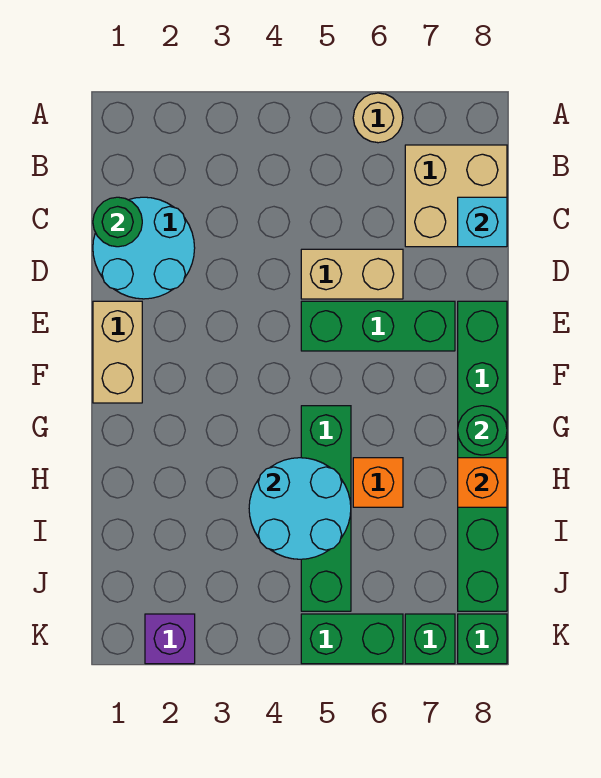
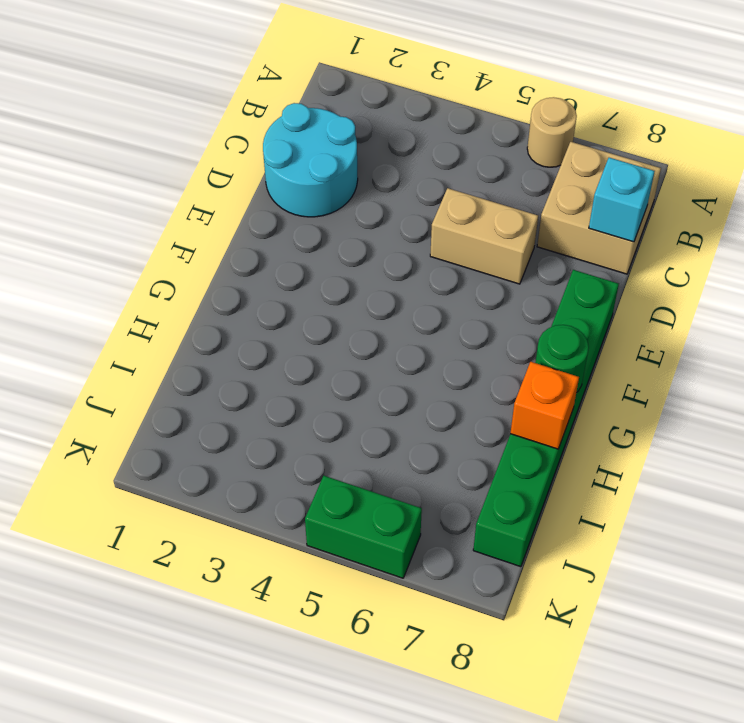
none -> tan brick E1:F1 level 1
none -> green brick E5:E7 level 1
none -> green brick G5:J5 level 1

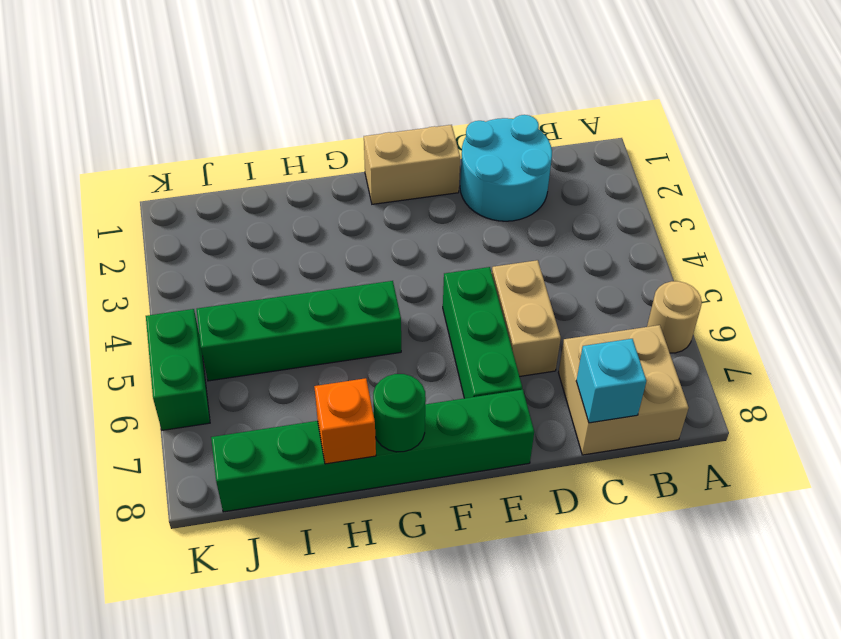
none -> orange brick H6 level 1
none -> purple brick K2 level 1
none -> green brick K7 level 1

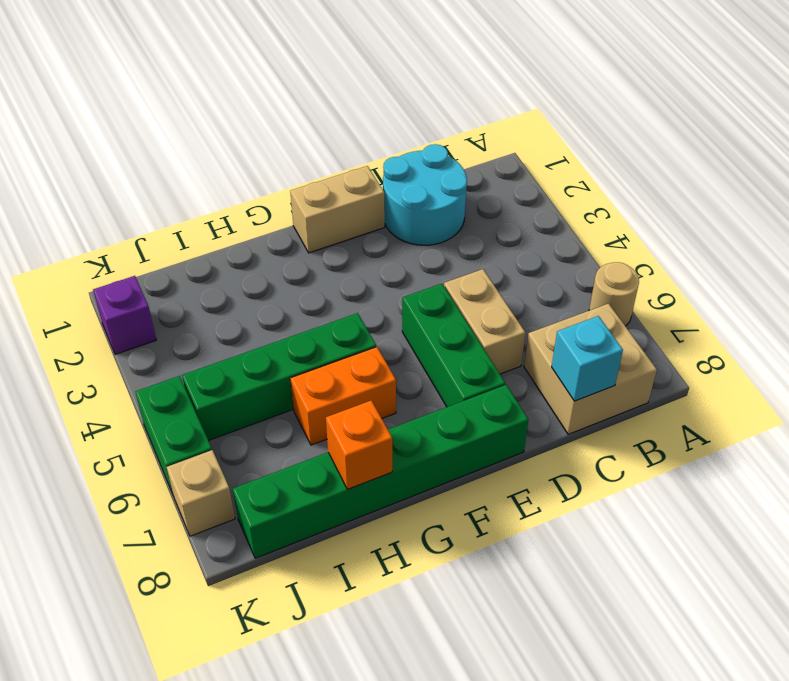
orange brick G6:H6 level 1 -> orange brick H6 level 1
tan brick K7 level 1 -> green brick K7 level 1
none -> green brick K8 level 1
none -> green round brick C1 level 2
none -> green round brick G8 level 2

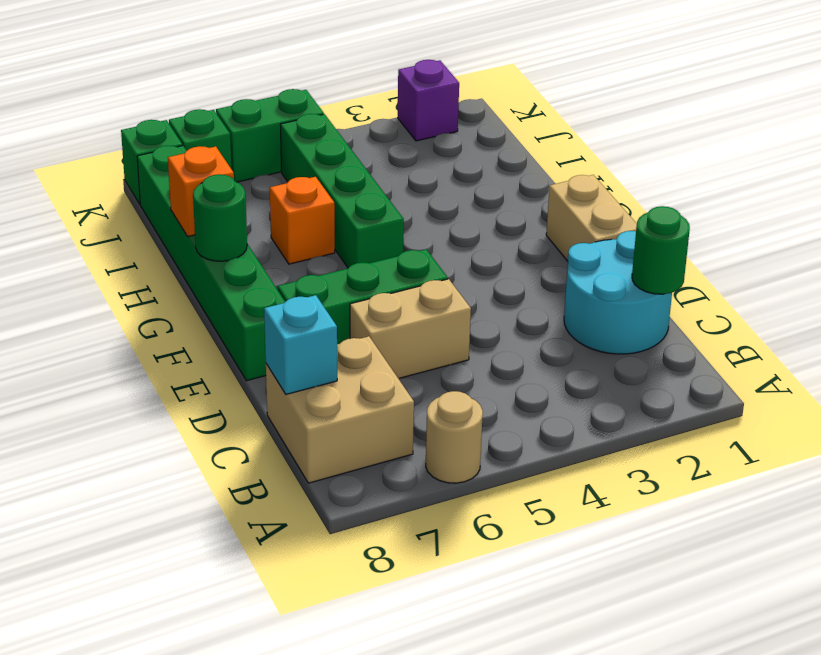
none -> cyan round brick H4:I5 level 2

